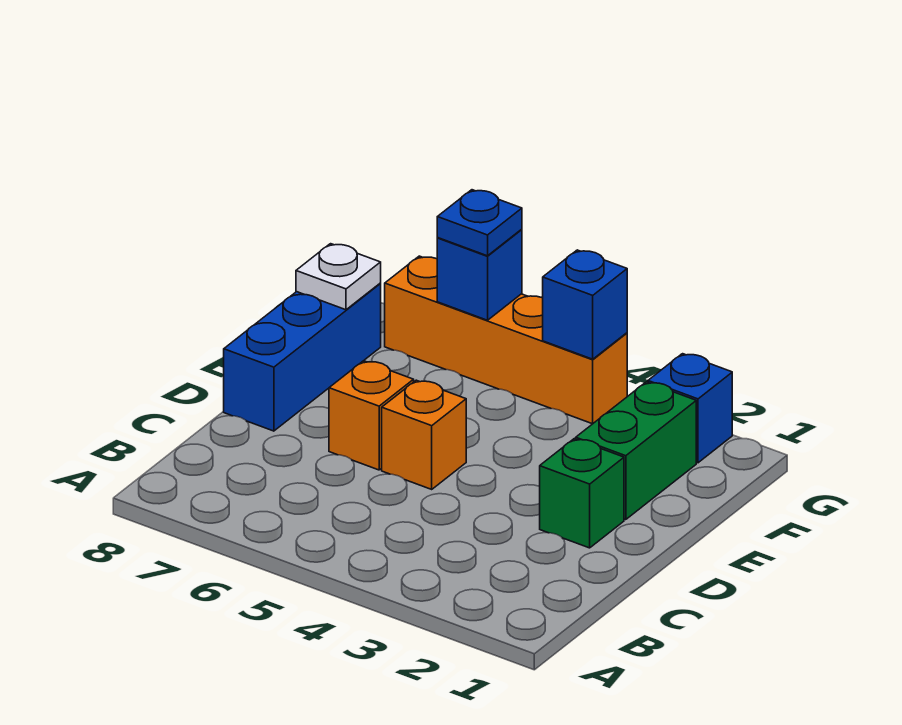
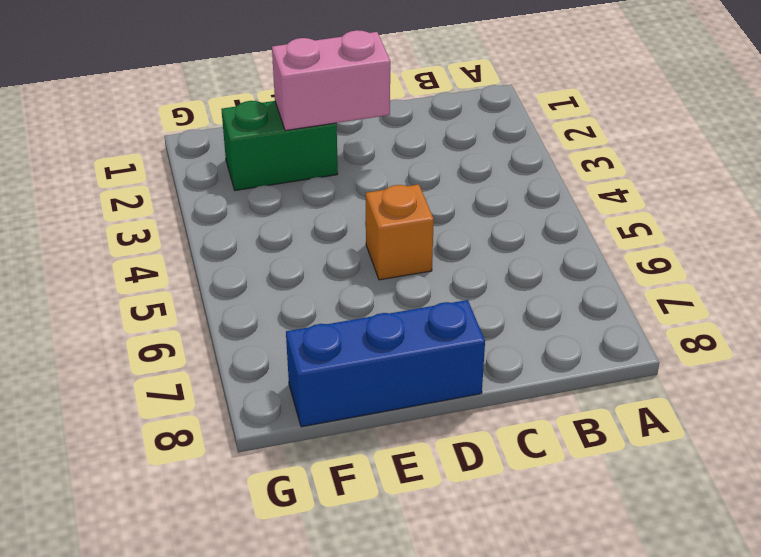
pink brick D2:E2 level 2 -> none
none -> green brick D2 level 1
none -> orange brick D6 level 1

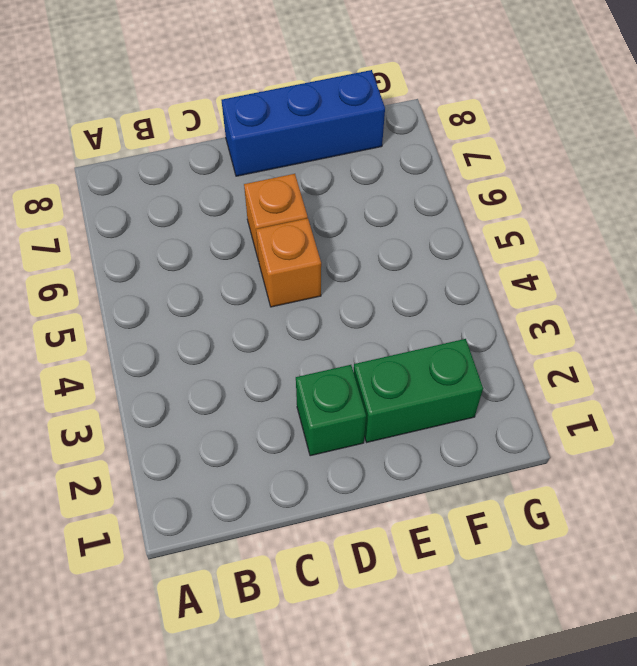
none -> blue brick G2 level 1
none -> orange brick G4:G7 level 1

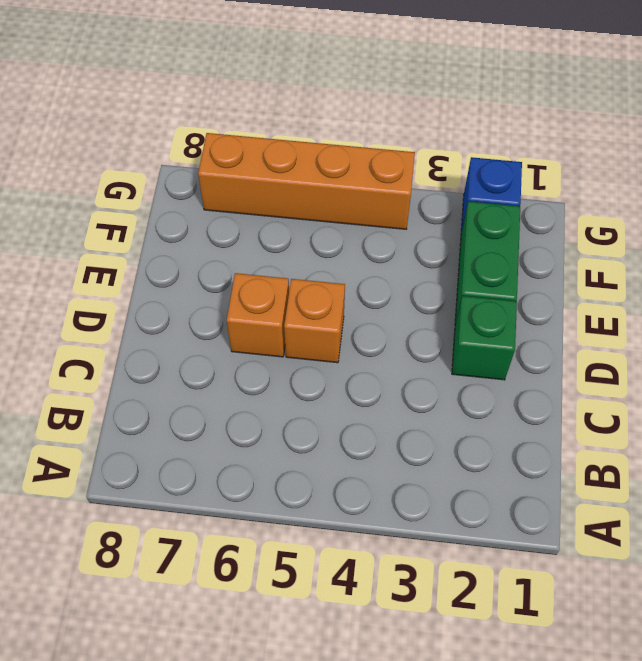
none -> blue brick D8:F8 level 1
none -> white plate F8 level 2

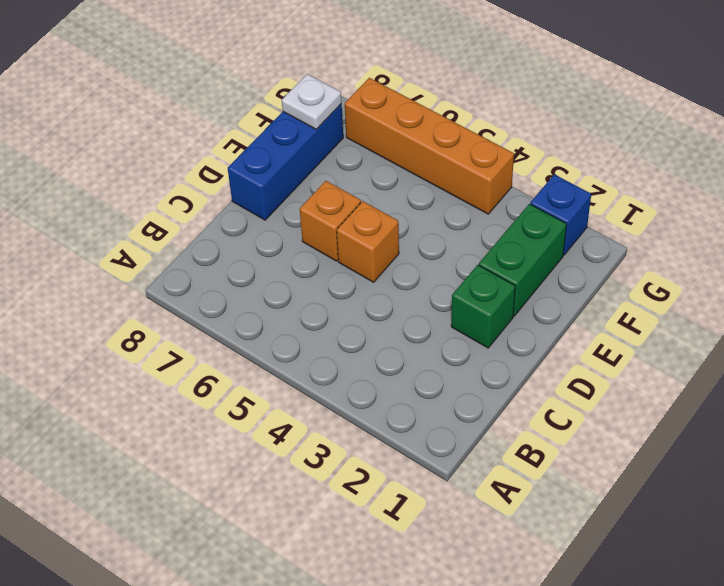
none -> blue brick G4 level 2
none -> blue brick G6 level 2

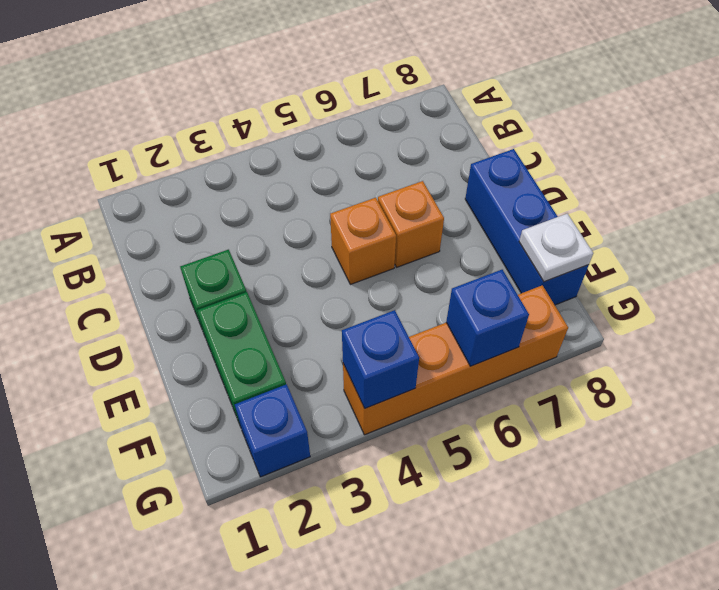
none -> blue plate G6 level 3

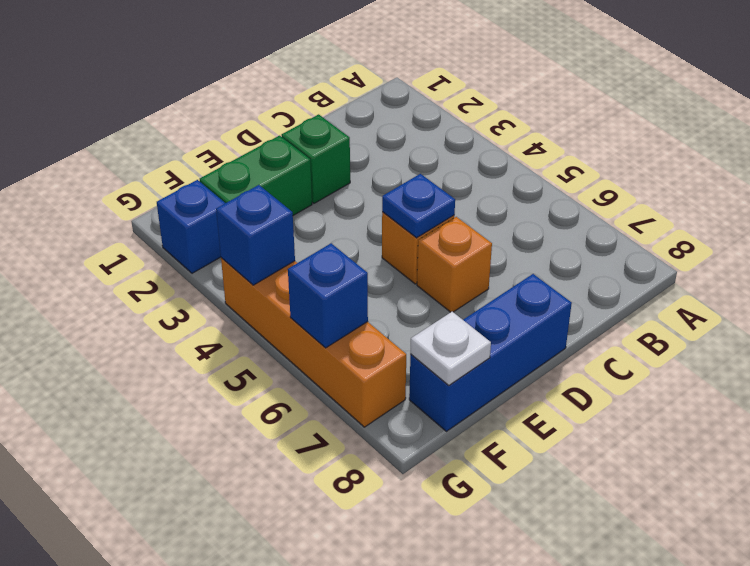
blue plate D5 level 2 -> blue plate G6 level 3

